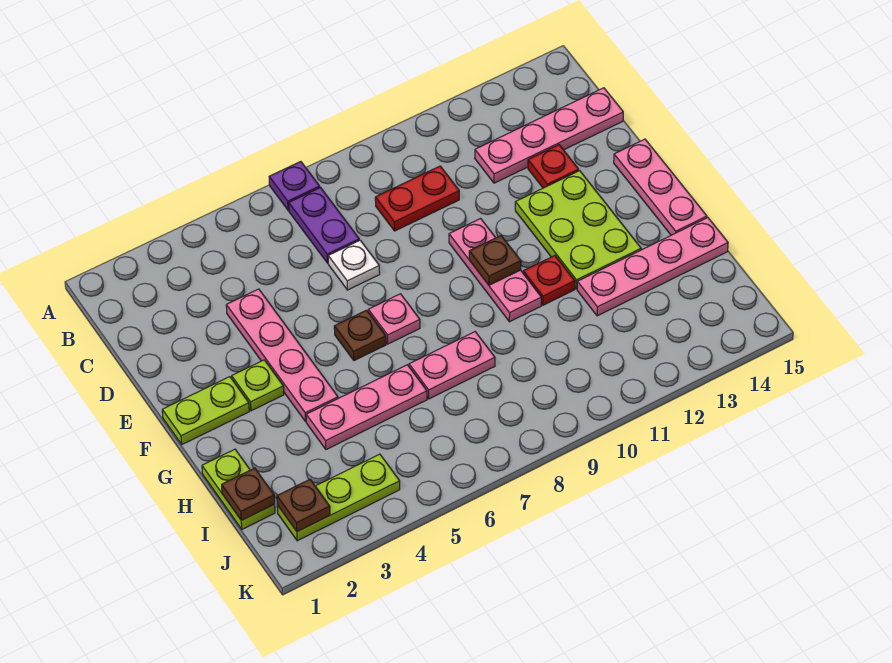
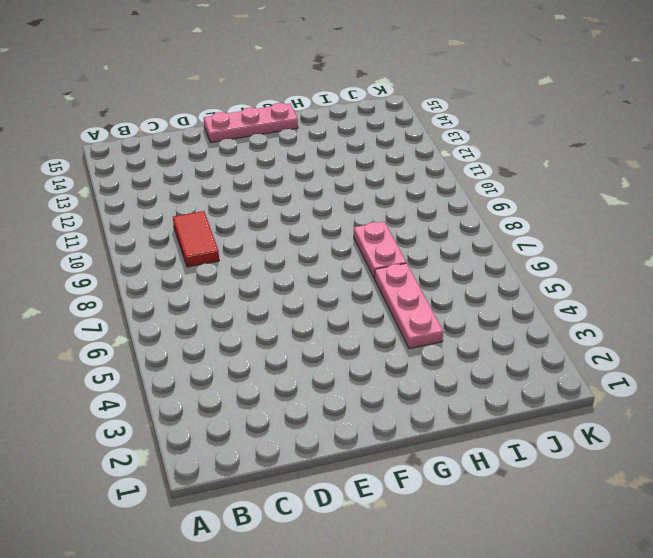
red tile C9:C10 level 1 -> red plate C9:C10 level 1
none -> purple plate A7 level 1
none -> purple plate B7:C7 level 1
none -> pink plate C12:C15 level 1

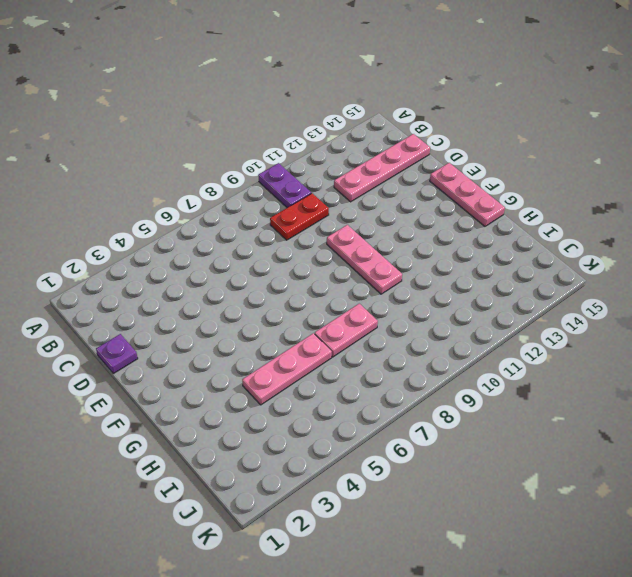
purple plate A10:B10 level 1 -> purple plate B7:C7 level 1
purple plate D1 level 1 -> purple plate A7 level 1
none -> pink plate D4:G4 level 1
none -> white plate D7 level 1
none -> red plate D13 level 1

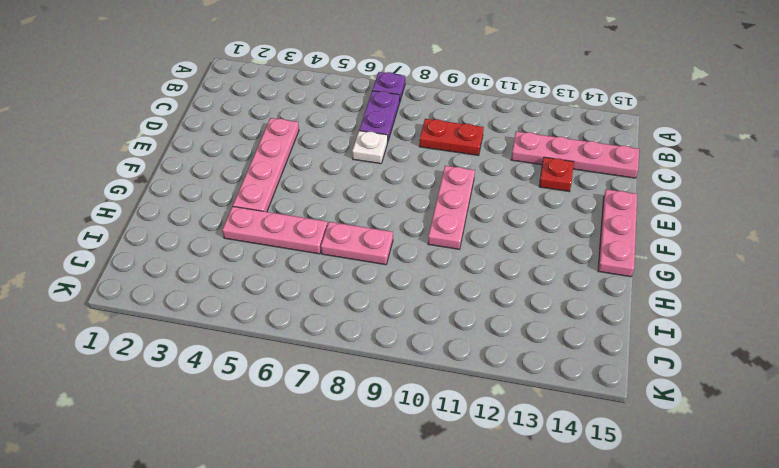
none -> lime plate E12:G13 level 1
none -> lime plate F1:F2 level 1
none -> lime plate F3 level 1

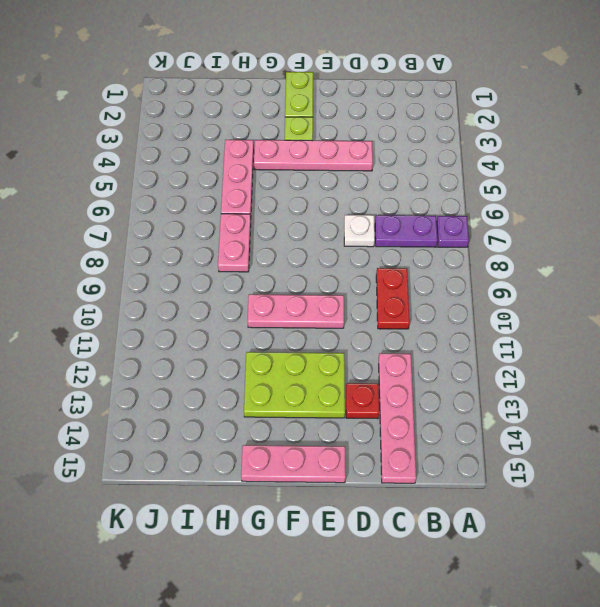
none -> brown plate F6 level 1
none -> pink plate F7 level 1
none -> red plate G11 level 1

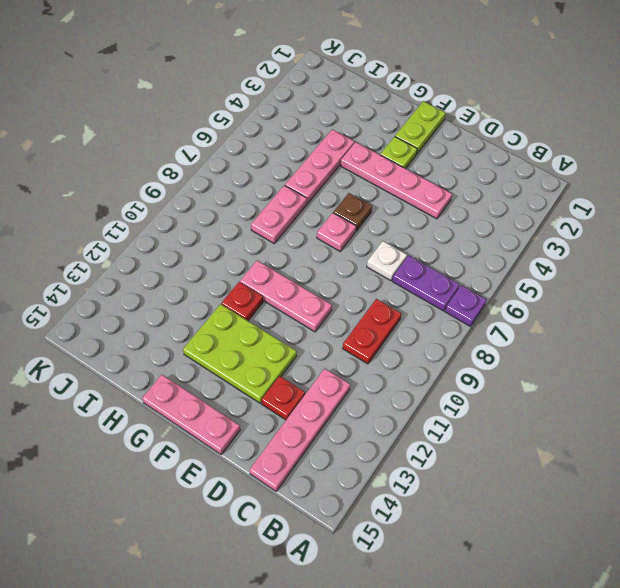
none -> lime plate H1:I1 level 1
none -> pink plate H12:H15 level 1
none -> lime plate J2:J4 level 1

